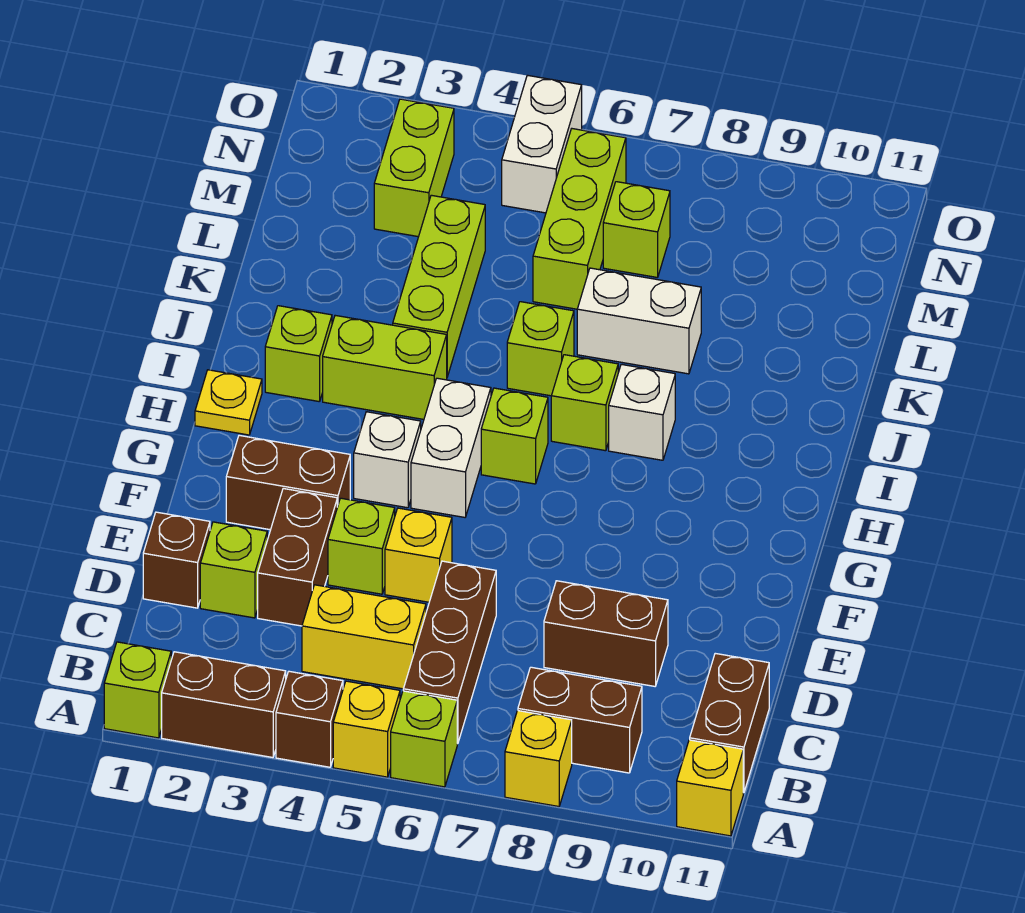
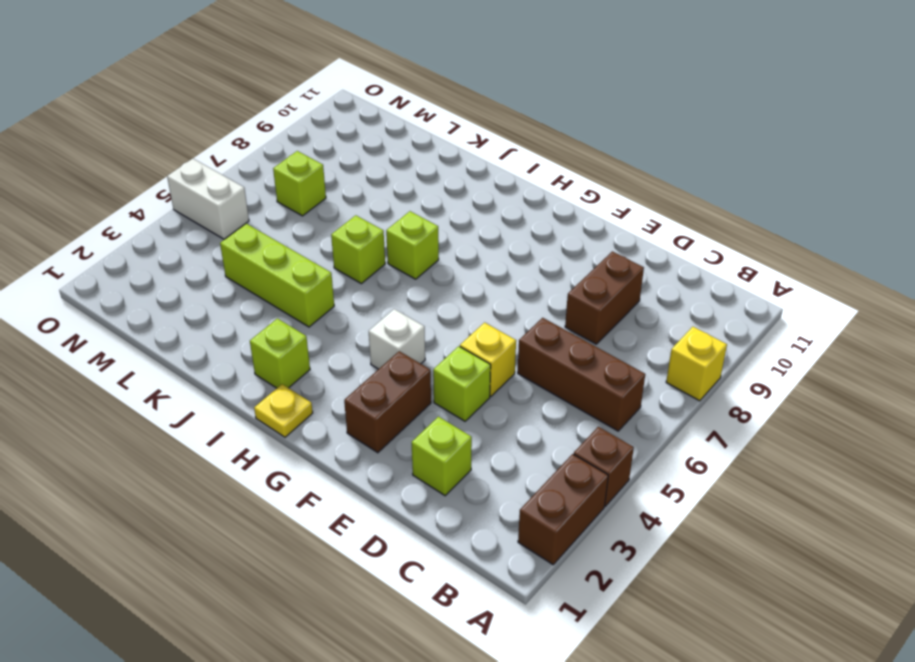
none -> lime brick A1 level 1
none -> yellow brick A5 level 1
none -> lime brick A6 level 1
none -> yellow brick A11 level 1

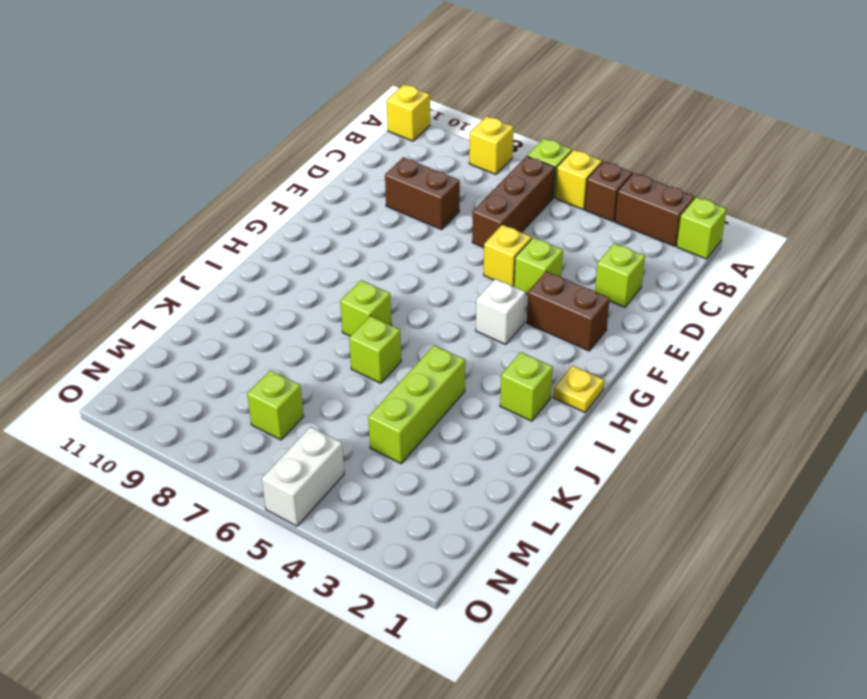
none -> brown brick B8:B9 level 1
none -> brown brick B11:C11 level 1
none -> yellow brick C4:C5 level 1
none -> brown brick D1 level 1

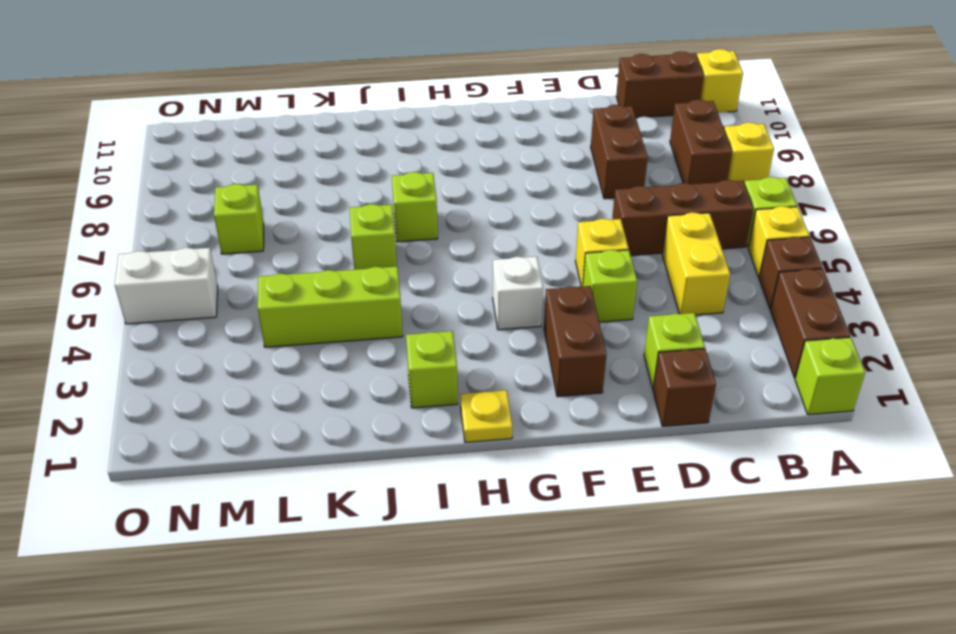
none -> brown brick D3:E3 level 1
none -> white brick G5:H5 level 1
none -> lime brick H6 level 1
none -> lime brick I3:I4 level 1

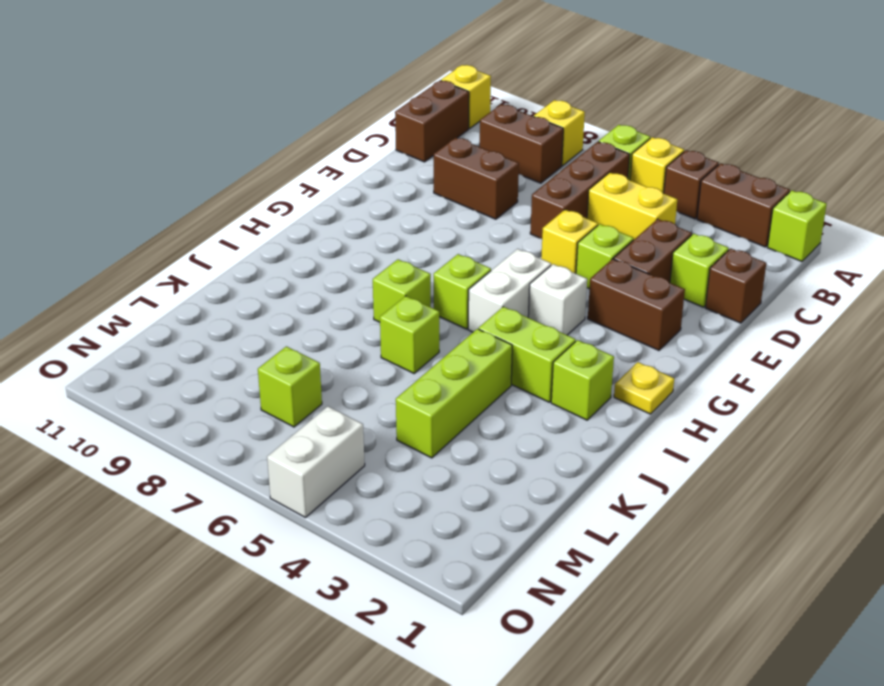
none -> white brick I8 level 1
none -> white brick K7:K8 level 1
none -> lime brick L6:N6 level 1
none -> lime brick M3:N3 level 1

